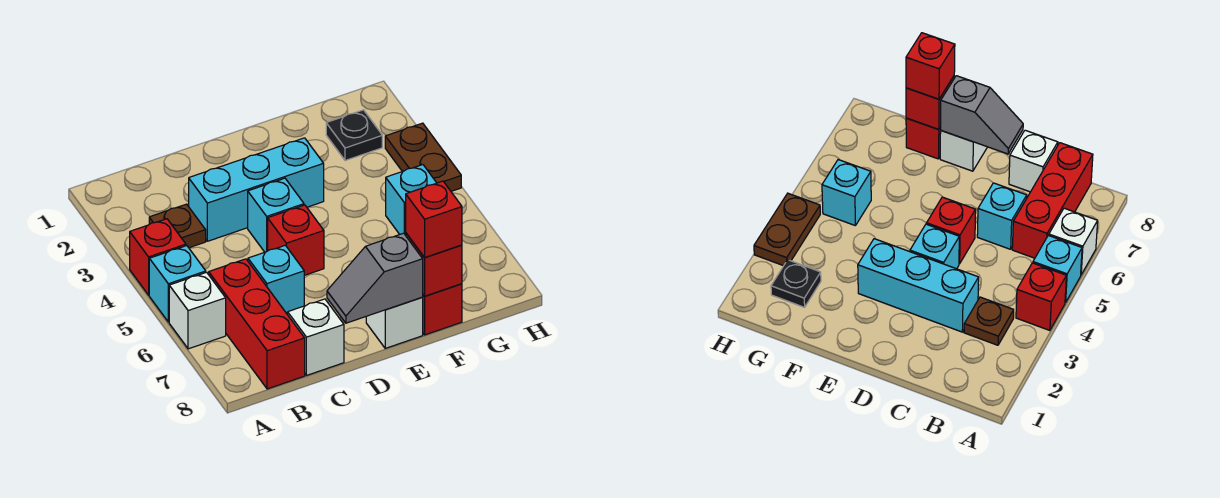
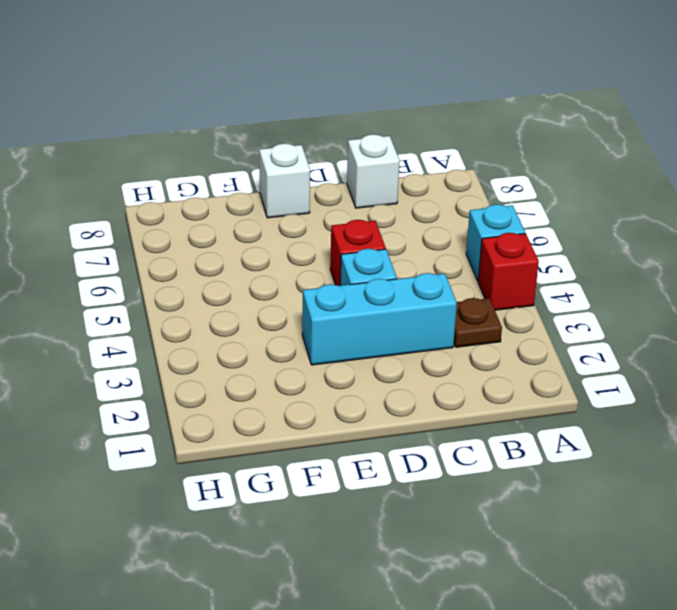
none -> white brick A6 level 1
none -> red brick B6:B8 level 1
none -> cyan brick C6 level 1

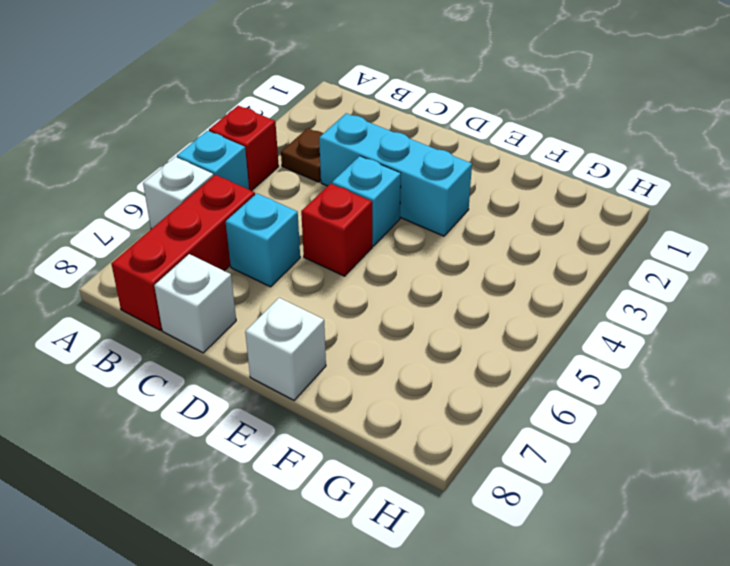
none -> red brick F8 level 1
none -> black plate G2 level 1
none -> cyan brick G5 level 1

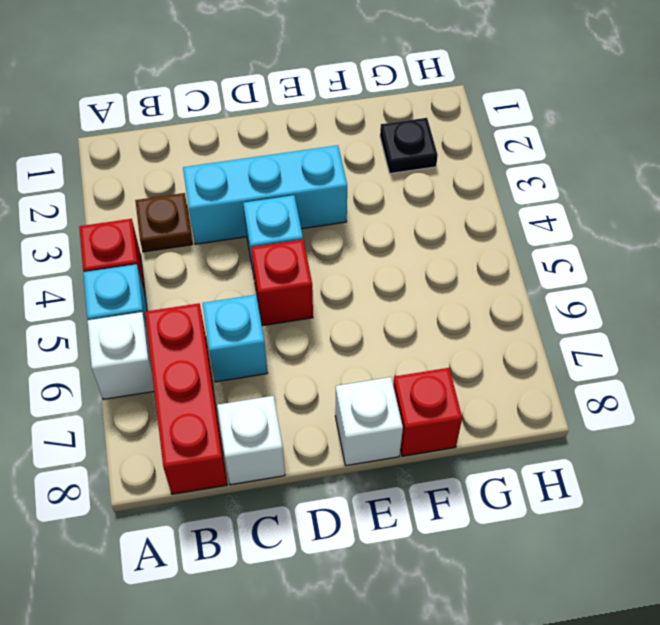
none -> cyan brick G5 level 1
none -> brown plate H3:H4 level 1
none -> grey slope D8:E8 level 2 top E

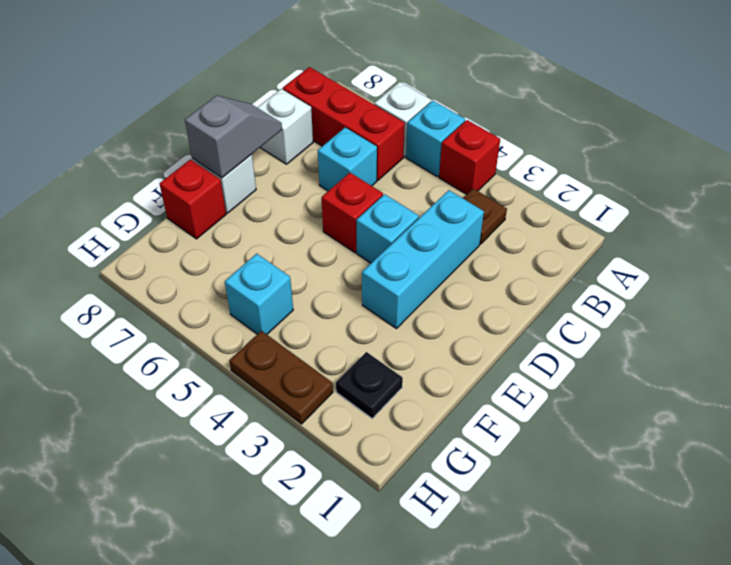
none -> red brick F8 level 2
none -> red brick F8 level 3

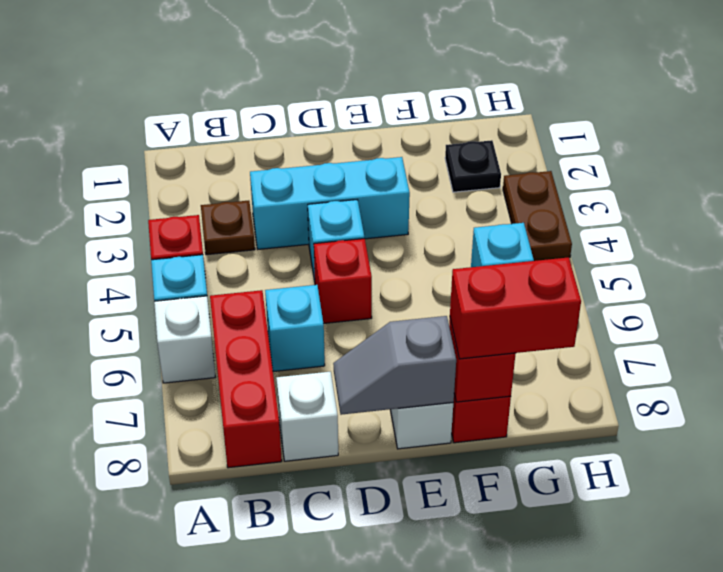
red brick F8:G8 level 3 -> red brick F8 level 3

